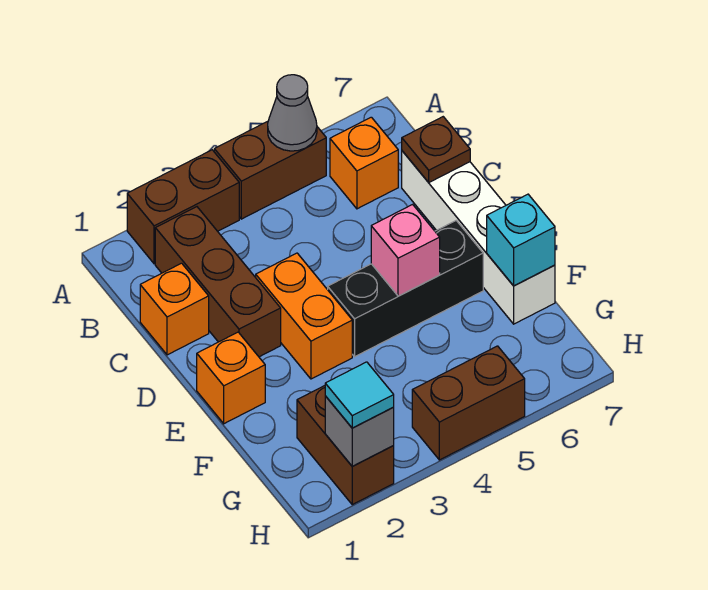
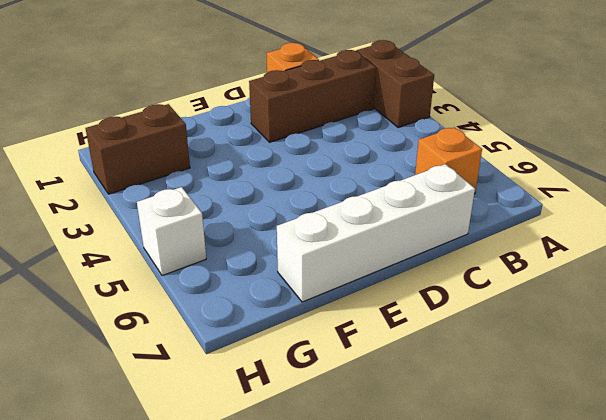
white brick H5 level 1 -> brown brick H4:H5 level 1
none -> brown brick A4:A5 level 1
none -> orange brick D3:E3 level 1
none -> orange brick E1 level 1

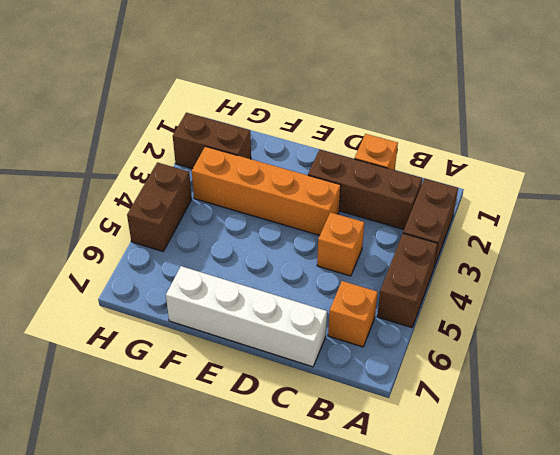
orange brick C4 level 1 -> orange brick E1 level 1
orange brick D3:G3 level 1 -> orange brick D3:E3 level 1
none -> black brick E4:E6 level 1
none -> grey cone A5 level 2
none -> brown plate C7 level 2

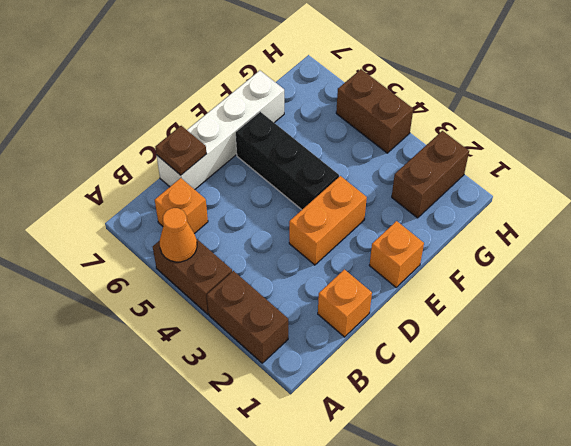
orange cone A5 level 2 -> grey cone A5 level 2
none -> brown brick B2:D2 level 1
none -> pink brick E5 level 2
none -> cyan brick F7 level 2

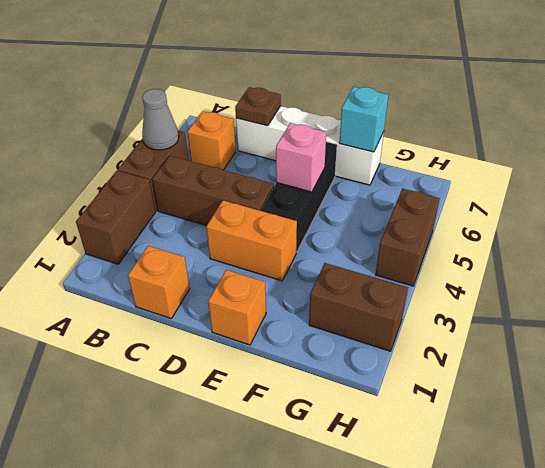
brown brick B4:D4 level 1 -> brown brick B2:D2 level 1
none -> grey brick H2 level 2
none -> cyan tile H2 level 3

